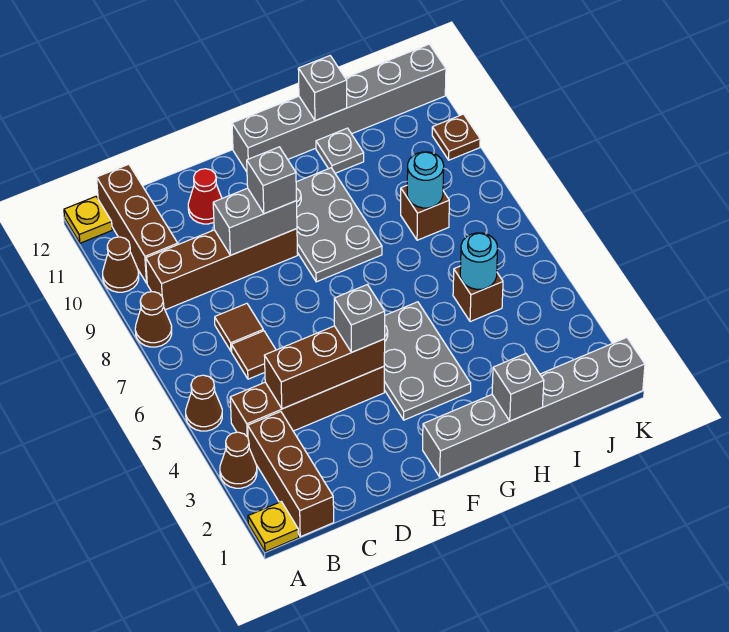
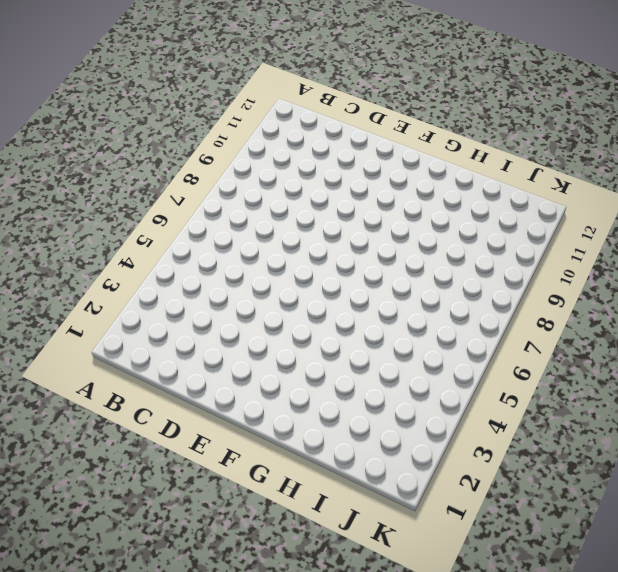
none -> yellow plate A1 level 1
none -> brown cone A3 level 1
none -> brown cone A5 level 1

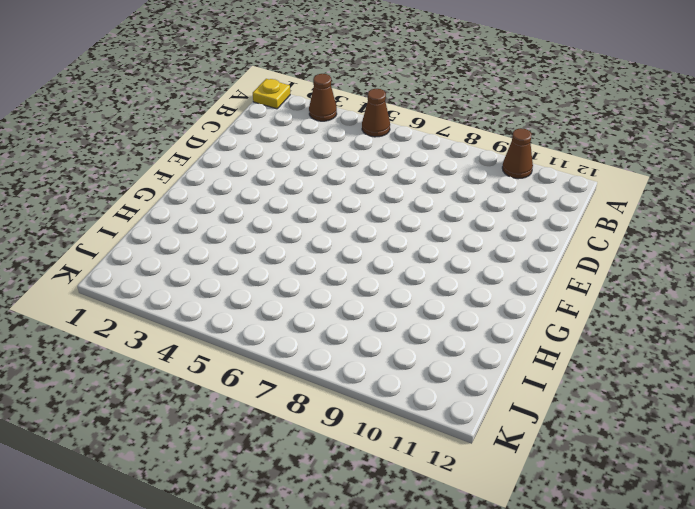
none -> brown cone A8 level 1
none -> yellow plate A12 level 1
none -> brown brick B1:B3 level 1

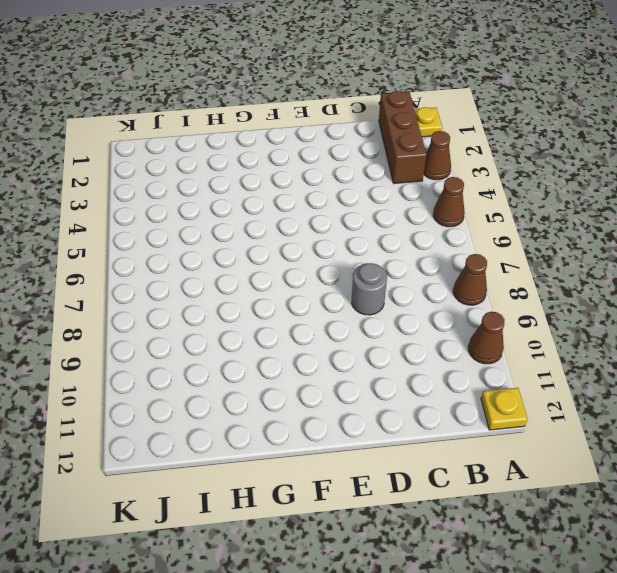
grey round brick D8 level 1 -> none
none -> brown brick B4:E4 level 1
none -> brown brick B9:E9 level 1
none -> brown brick B10:B12 level 1

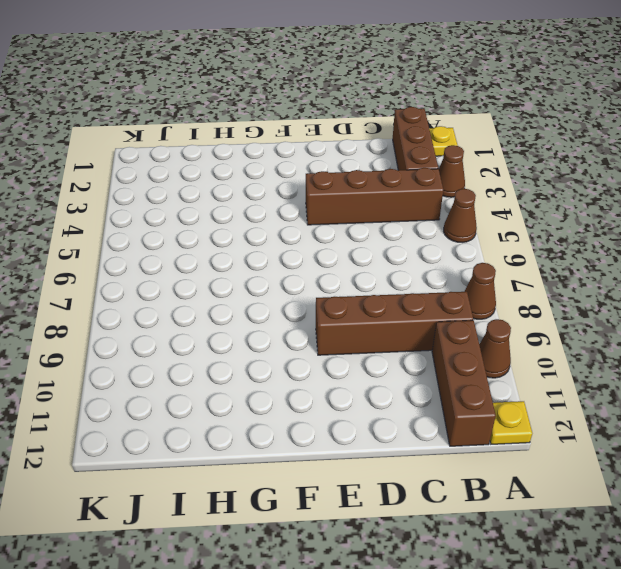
none -> brown tile C6 level 1
none -> brown tile C7 level 1
none -> red cone D11 level 1

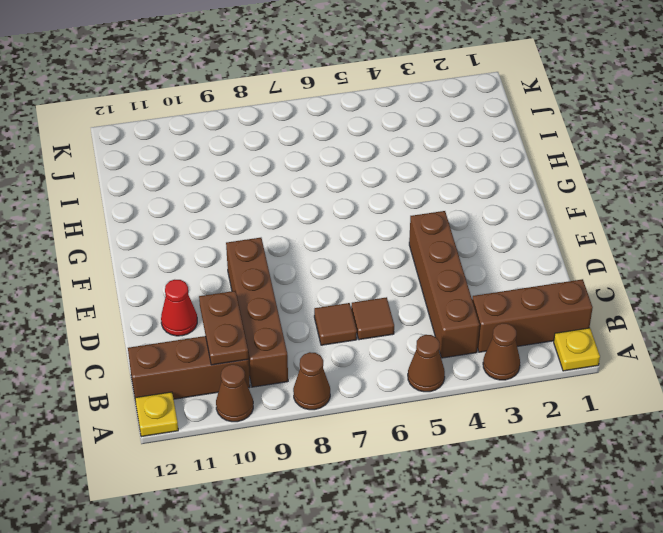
brown plate B10:C10 level 2 -> none
none -> grey brick F1:K1 level 1
none -> grey plate F3:G5 level 1
none -> grey plate F8:G10 level 1

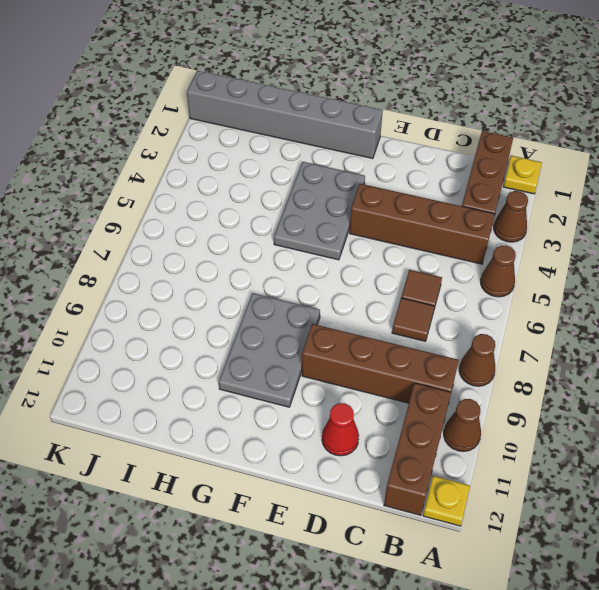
none -> grey brick F12:K12 level 1
none -> grey plate H11 level 1
none -> brown brick I5 level 1

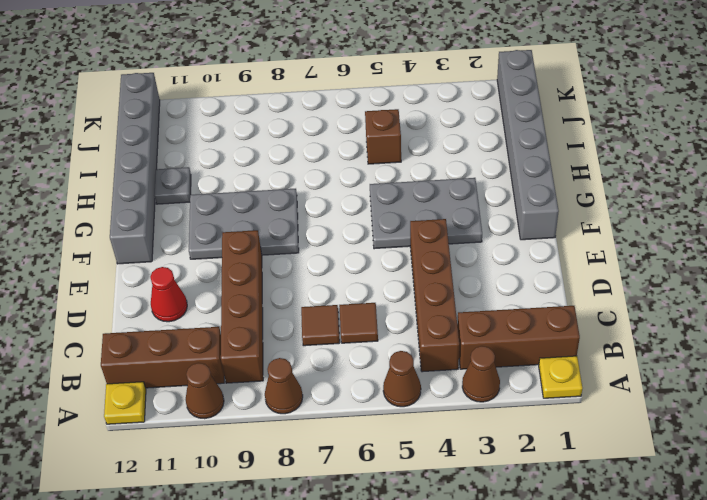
none -> brown brick I8 level 1
none -> brown plate K10 level 1
none -> brown brick C4:E4 level 2

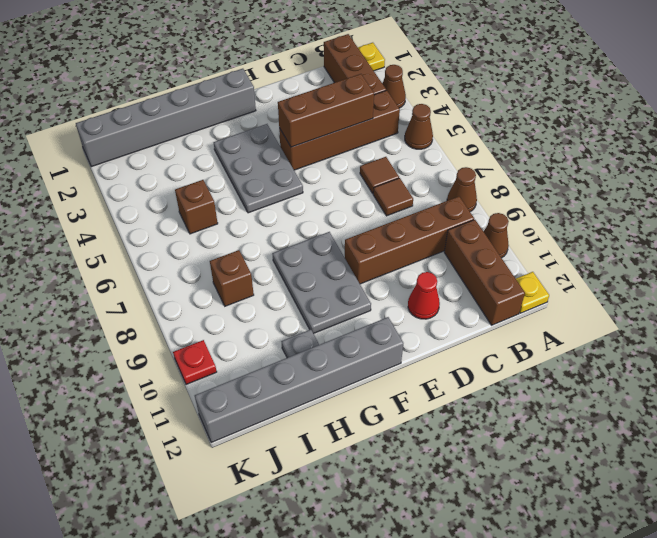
red plate K10 level 1 -> brown plate K10 level 1
none -> grey brick D9:E9 level 2
none -> grey brick H1 level 2
none -> grey brick H12 level 2

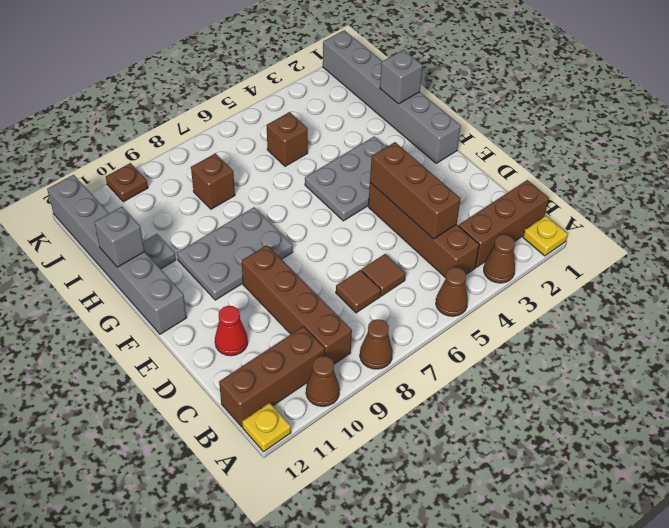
none -> grey brick D9:E9 level 2
none -> cyan round brick I5 level 2
none -> cyan round brick I8 level 2

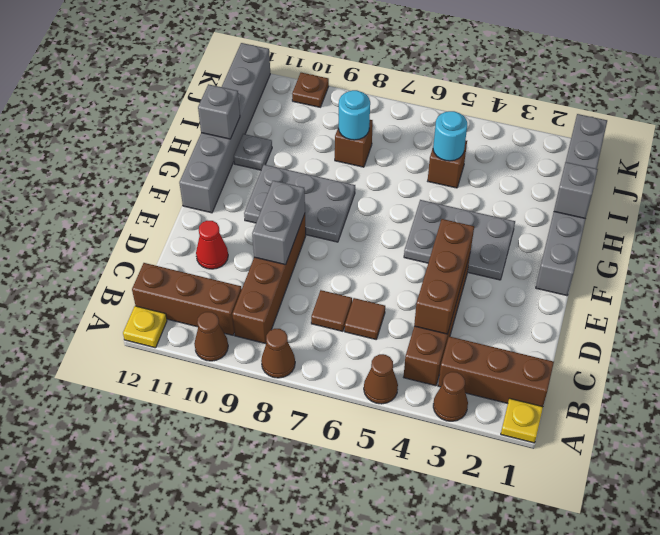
none -> grey brick E4 level 3
none -> grey brick E9 level 3

